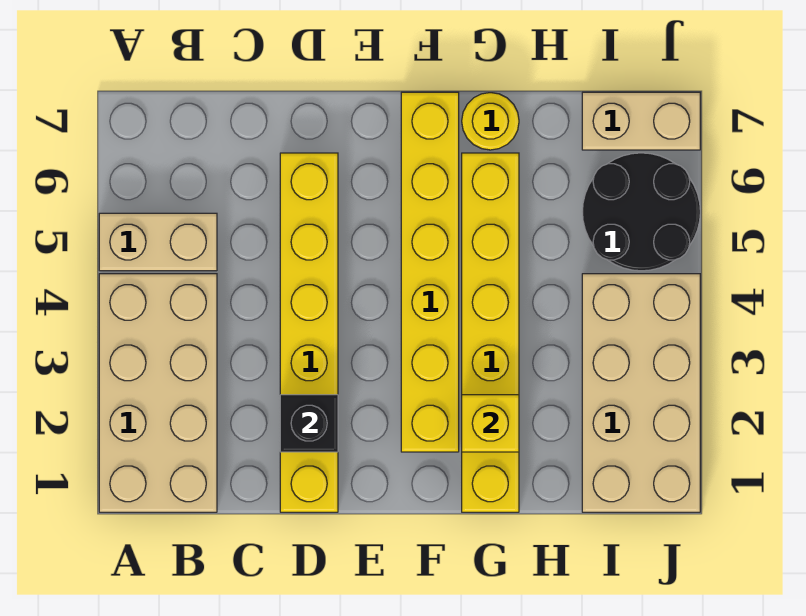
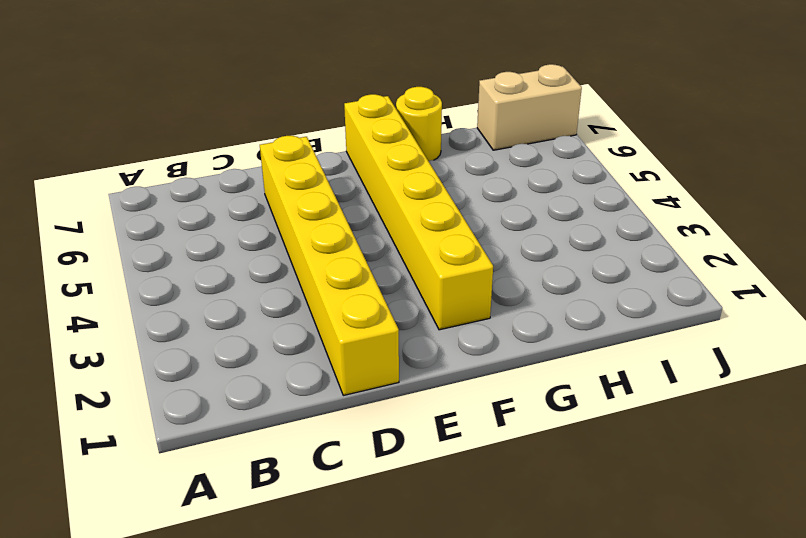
none -> tan brick A1:B4 level 1
none -> tan brick A5:B5 level 1

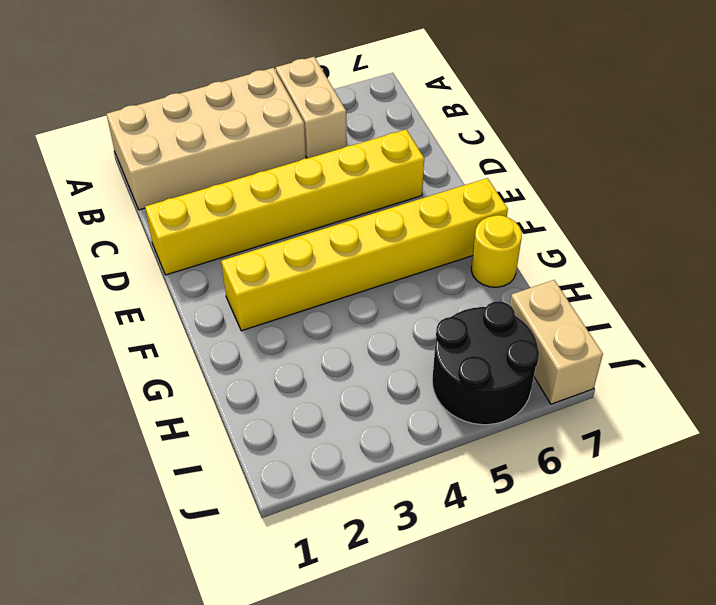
none -> yellow brick G1:G6 level 1
none -> tan brick I1:J4 level 1

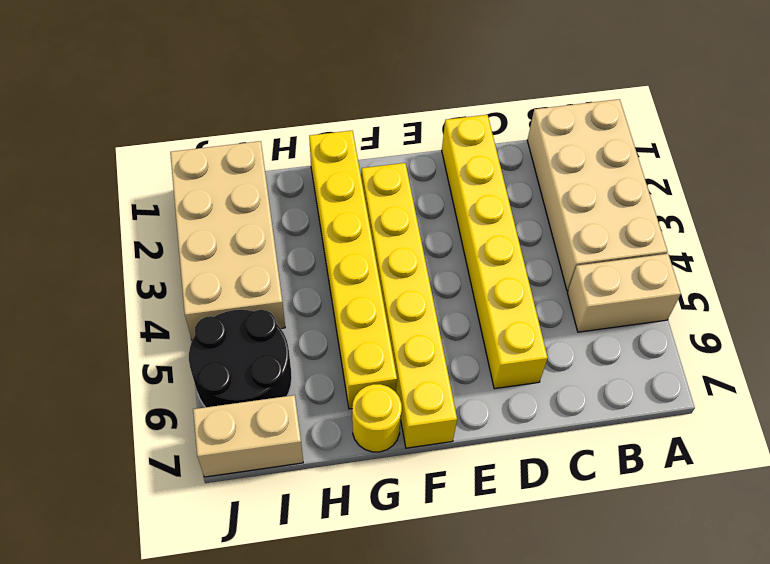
none -> black brick D2 level 2
none -> yellow brick G2 level 2

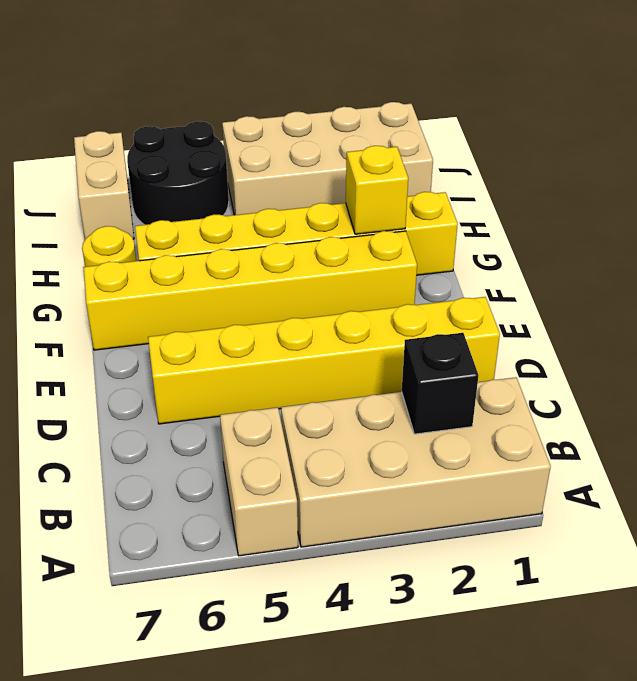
black brick B2 level 2 -> black brick D2 level 2

